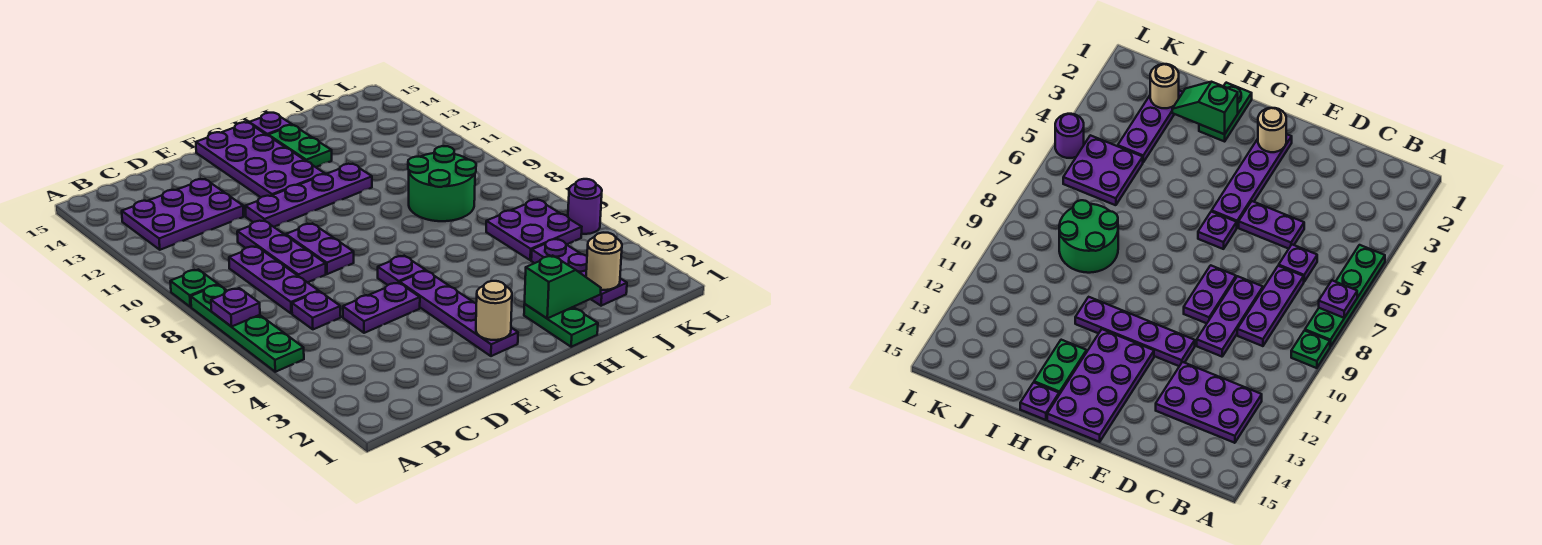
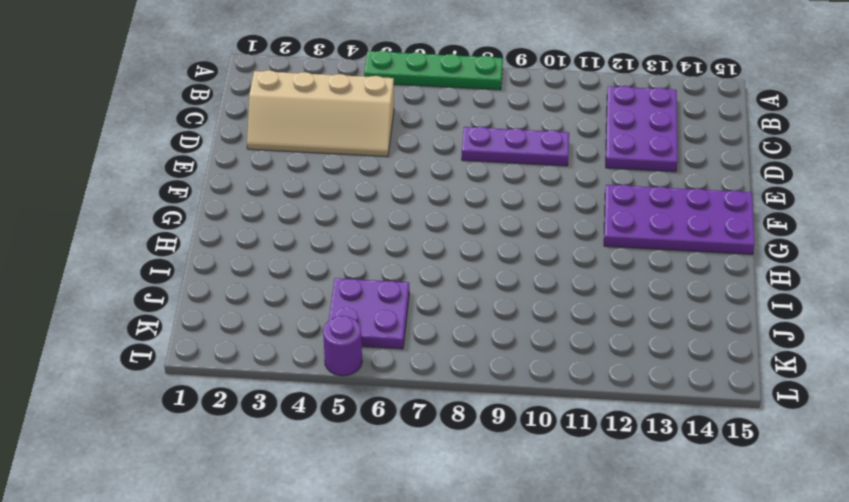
tan slope C2:D5 level 1 top C -> purple plate D5:E5 level 1
none -> green plate A9 level 1
none -> purple plate C6 level 1
none -> purple plate C7:C9 level 1

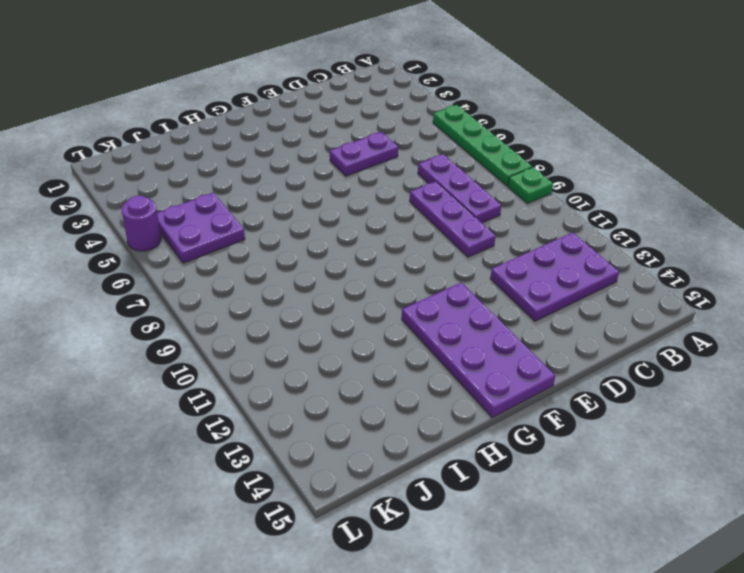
none -> purple plate C6 level 1
none -> purple plate E8:E9 level 1
none -> purple plate E11:H11 level 1

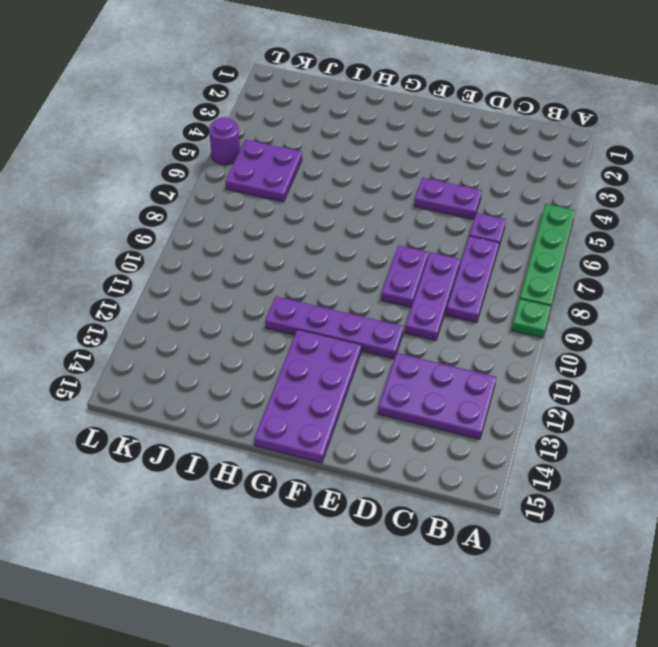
none -> purple plate F2:F5 level 1
none -> purple plate F6 level 1
none -> green plate H1:H2 level 1

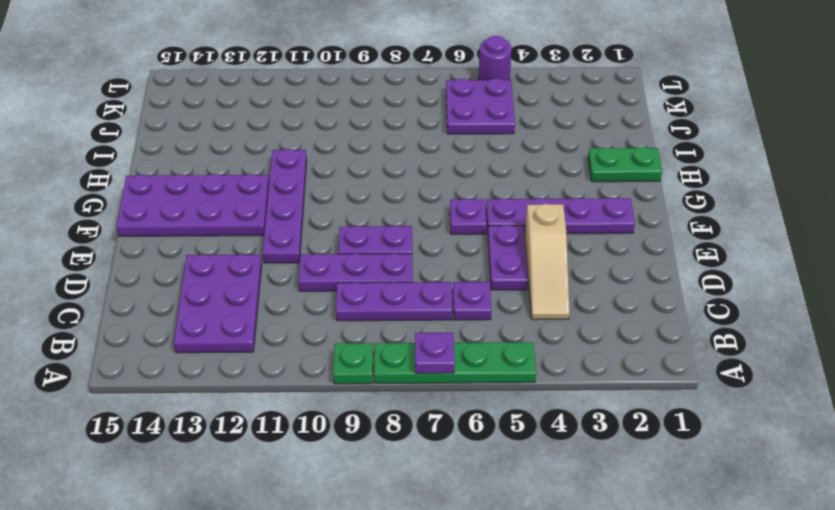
tan slope C4:E4 level 1 top E -> none
none -> green plate H13:H14 level 1
none -> purple plate H15 level 1
none -> green round brick I8:J9 level 1

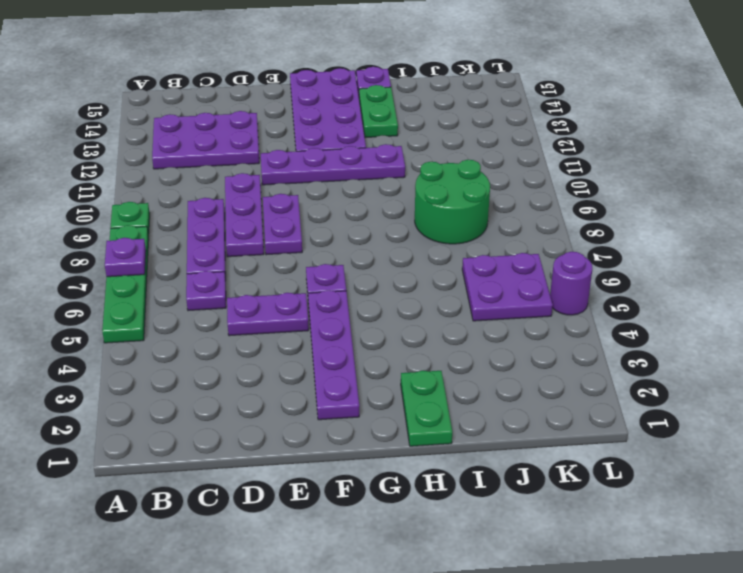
none -> purple plate J2:J4 level 1
none -> tan round brick F2 level 2
none -> green slope H2:I2 level 2 top H

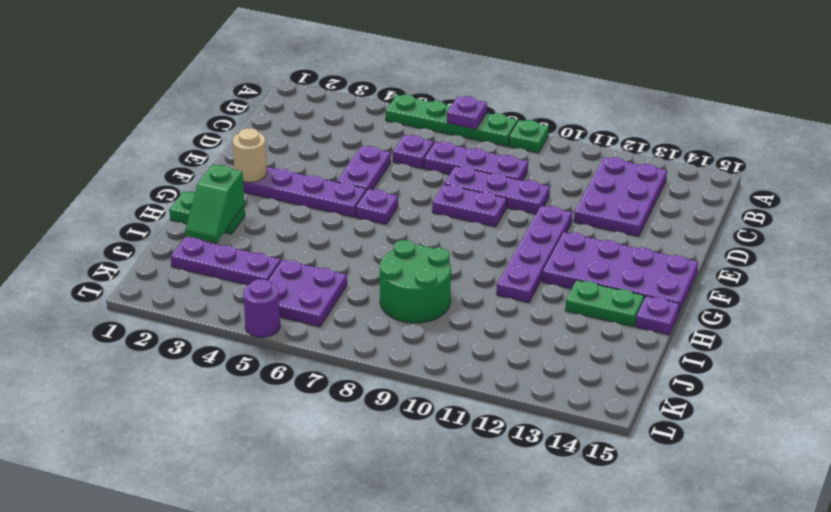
none -> tan round brick J2 level 2

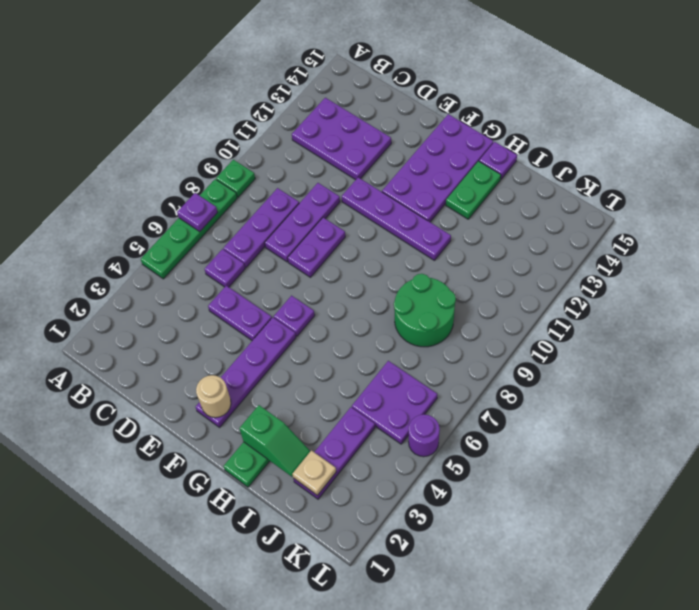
tan plate J2 level 2 -> tan round brick J2 level 2

